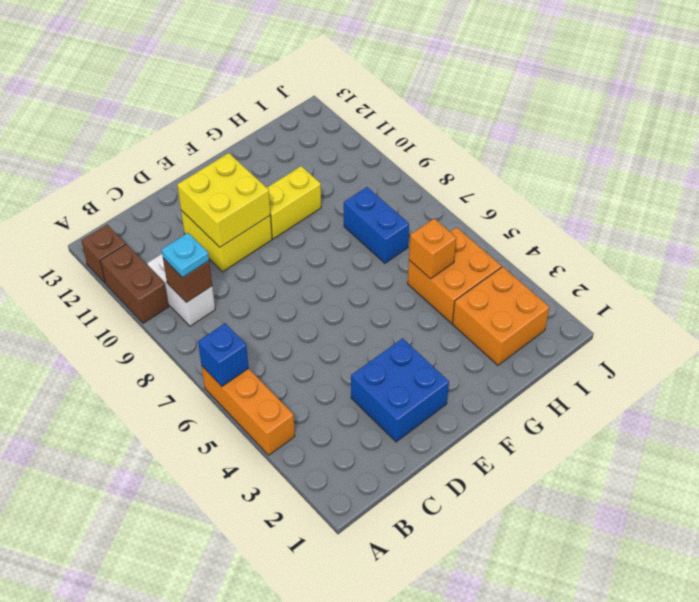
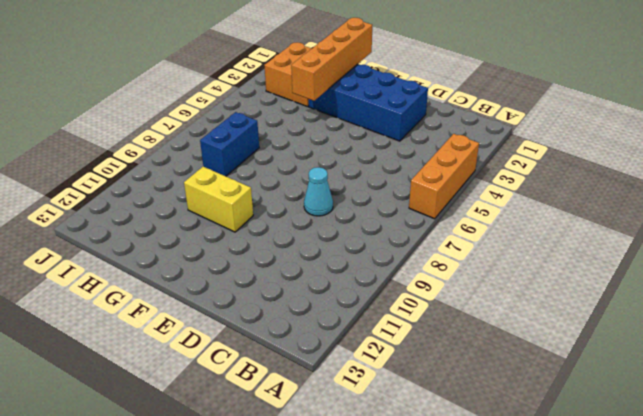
blue brick D2:G3 level 1 -> blue brick D2:E3 level 1
cyan cone D8 level 1 -> none
orange brick G1:G4 level 2 -> none
none -> brown brick A10:A11 level 1
none -> brown brick A12 level 1
none -> white brick B9:B10 level 1

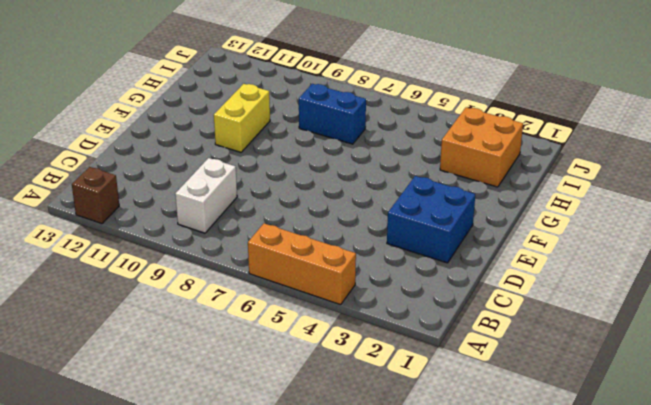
white brick B9:C9 level 1 -> white brick B9:B10 level 1
none -> brown brick A10:A11 level 1
none -> yellow brick D10:E11 level 1
none -> orange brick H4:I5 level 1

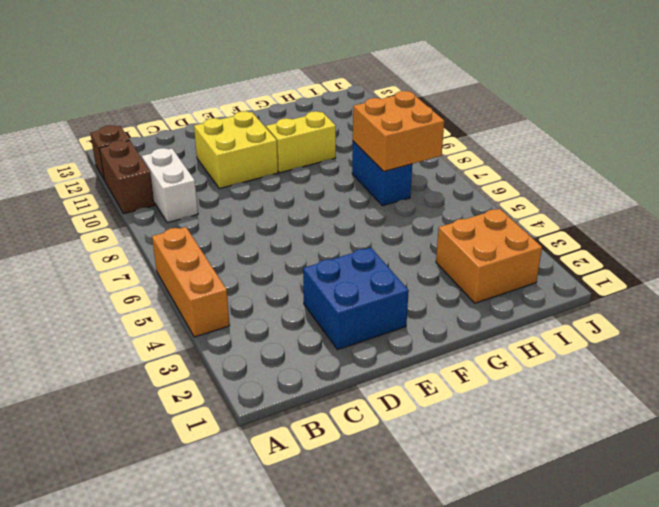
orange brick H7:I8 level 2 -> orange brick H4:I5 level 1
none -> blue brick A6 level 2
none -> brown brick B9 level 2
none -> yellow brick D10:E11 level 2

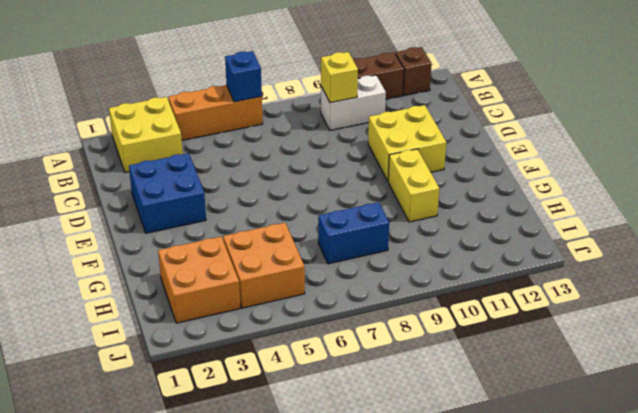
yellow brick A2:B3 level 1 -> yellow brick D10:E11 level 2
yellow brick B9 level 2 -> brown brick B9 level 2
none -> orange brick H5 level 2
none -> cyan plate B9 level 3

